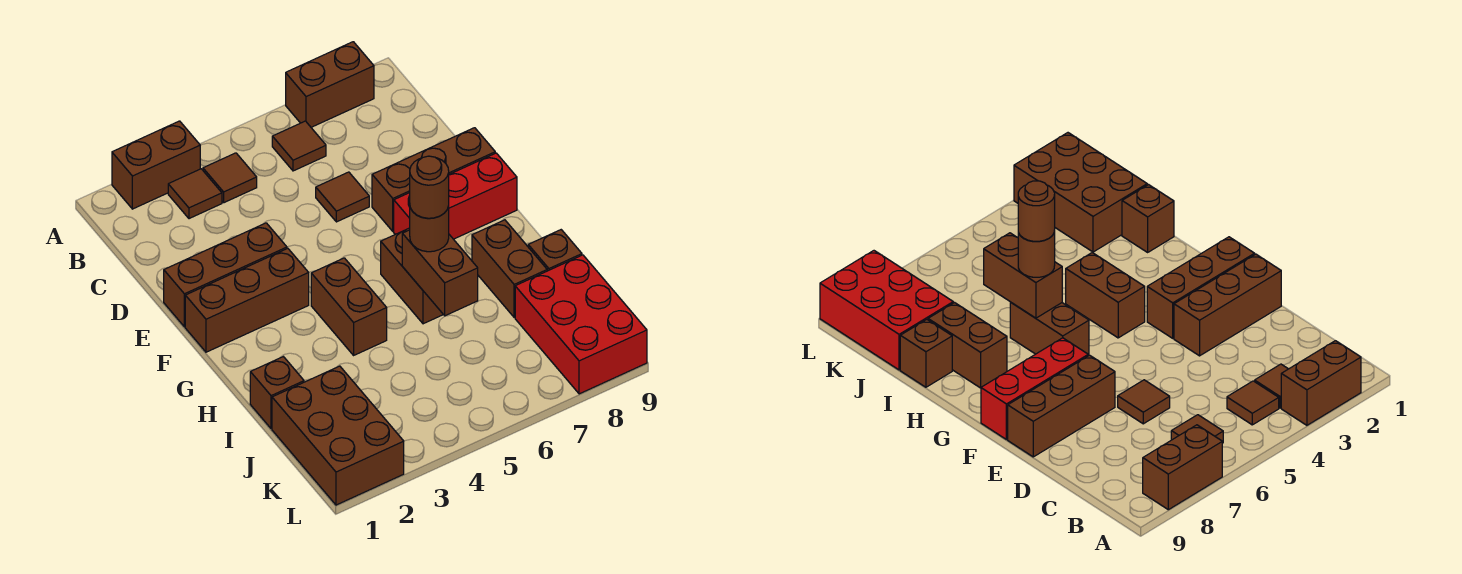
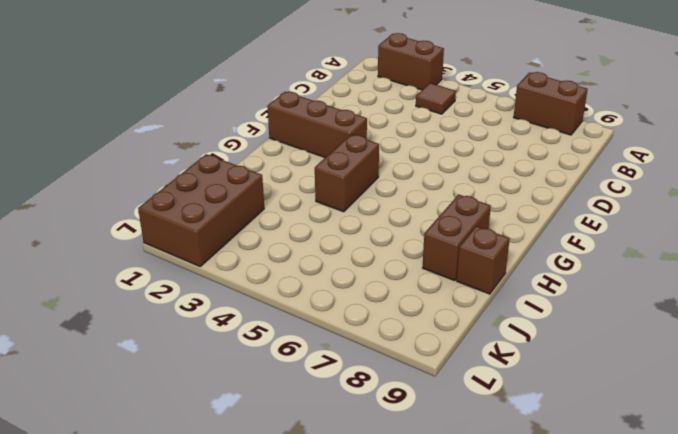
none -> brown tile B3 level 1
none -> brown tile B6 level 1
none -> brown tile D6 level 1

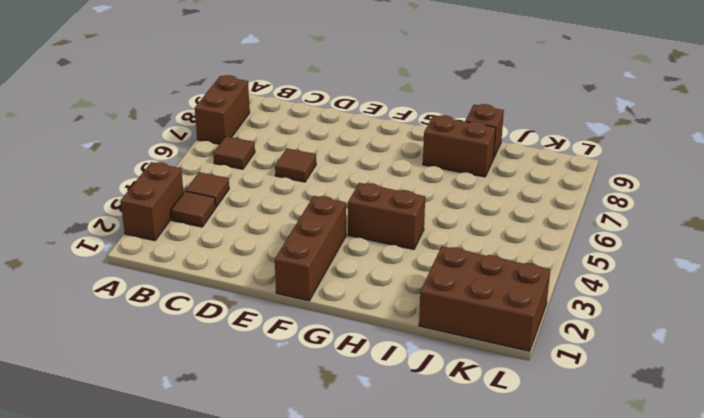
none -> brown brick E1:E3 level 1
none -> brown brick E7:E9 level 1
none -> red brick F7:F9 level 1

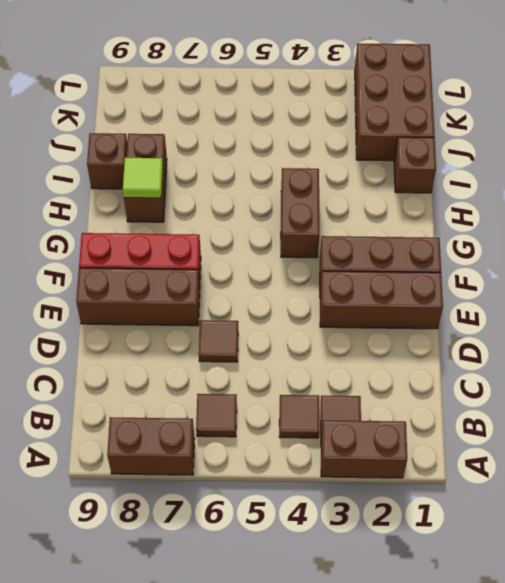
lime tile H8 level 2 -> none
none -> brown brick G6:H6 level 1
none -> red brick J8:L9 level 1
none -> brown brick H6:I6 level 2

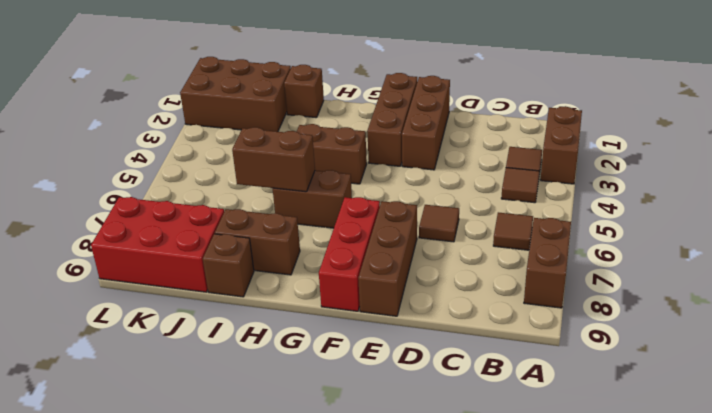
none -> brown round brick H6 level 3
none -> brown round brick H6 level 4

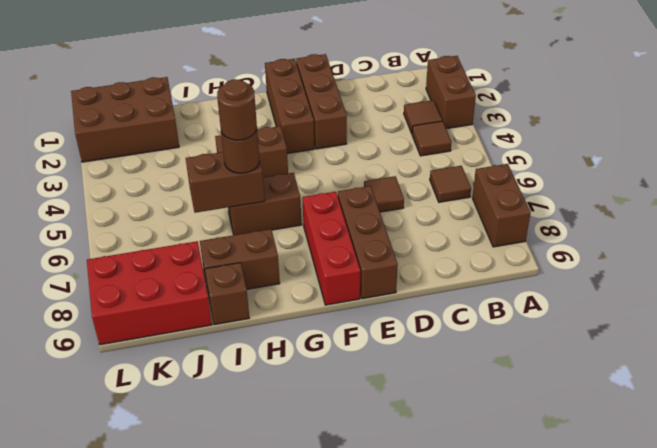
none -> brown brick I1 level 1

